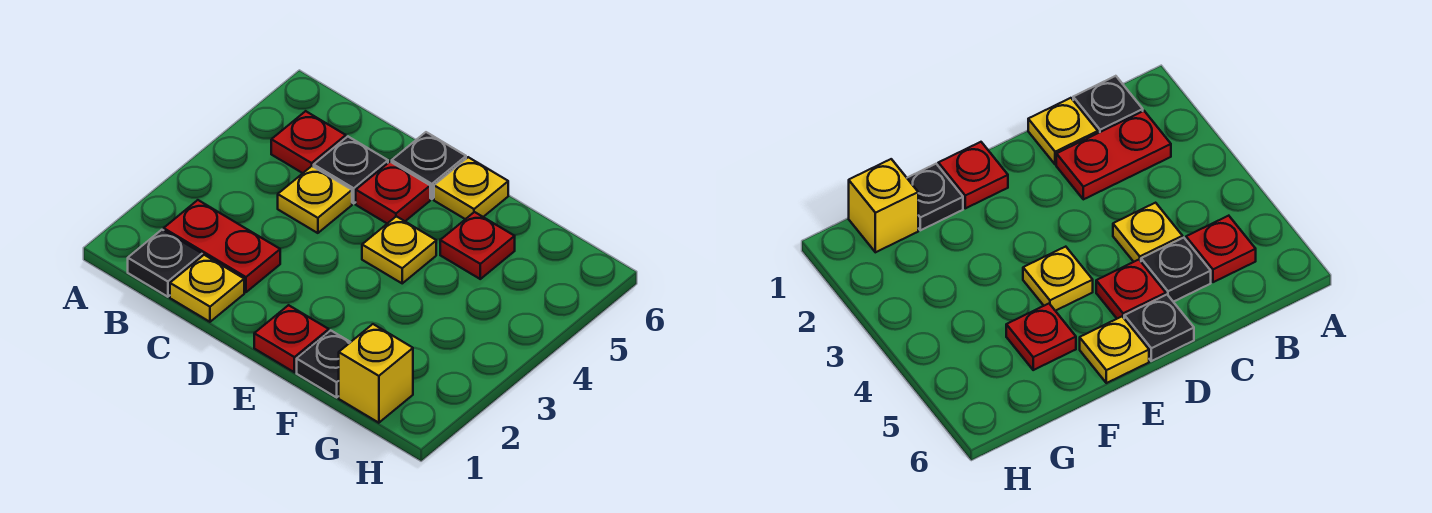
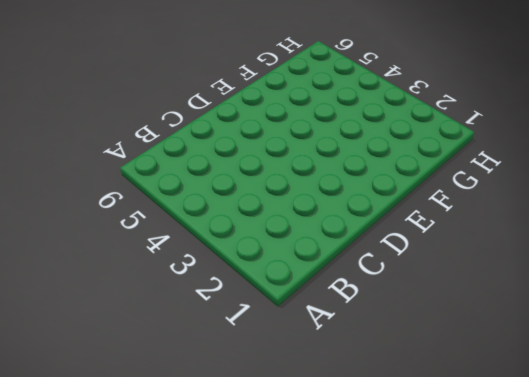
none -> black plate B1 level 1
none -> red plate B2:C2 level 1
none -> red plate B5 level 1

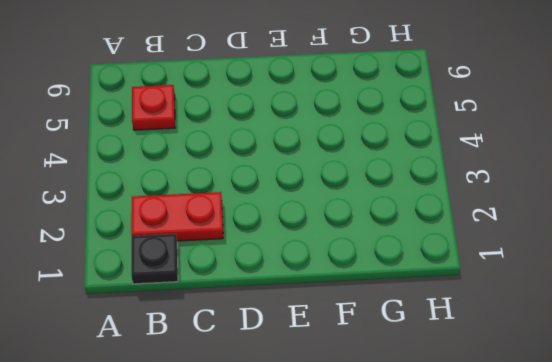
none -> yellow plate C1 level 1
none -> yellow plate C4 level 1
none -> black plate C5 level 1

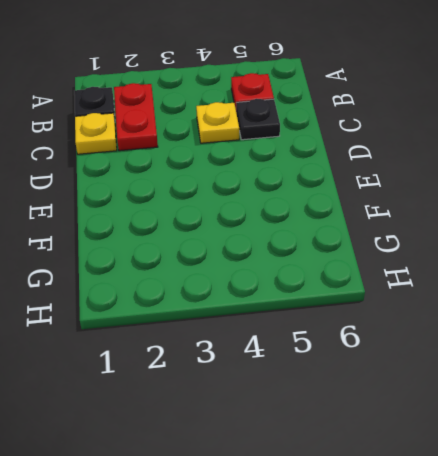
none -> red plate D5 level 1
none -> black plate D6 level 1
none -> red plate E1 level 1

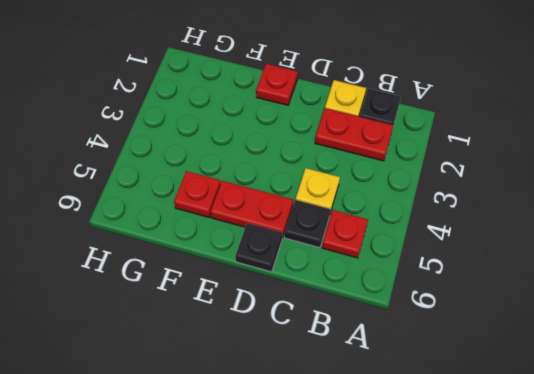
red plate D5:E5 level 1 -> red plate D5 level 1
none -> yellow plate E4 level 1
none -> yellow plate E6 level 1
none -> black plate F1 level 1

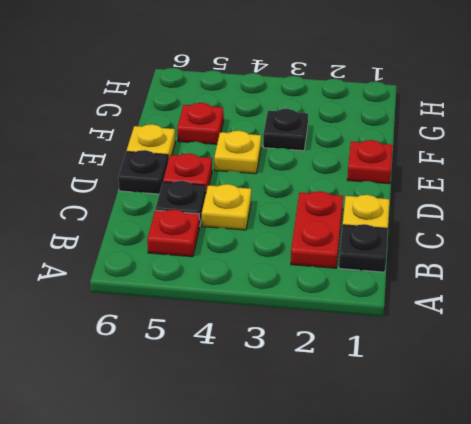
black plate F3 level 1 -> black plate F1 level 1
none -> yellow brick G1 level 1

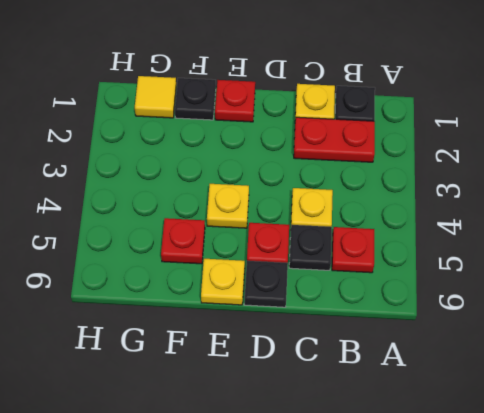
yellow tile G1 level 1 -> yellow brick G1 level 1

